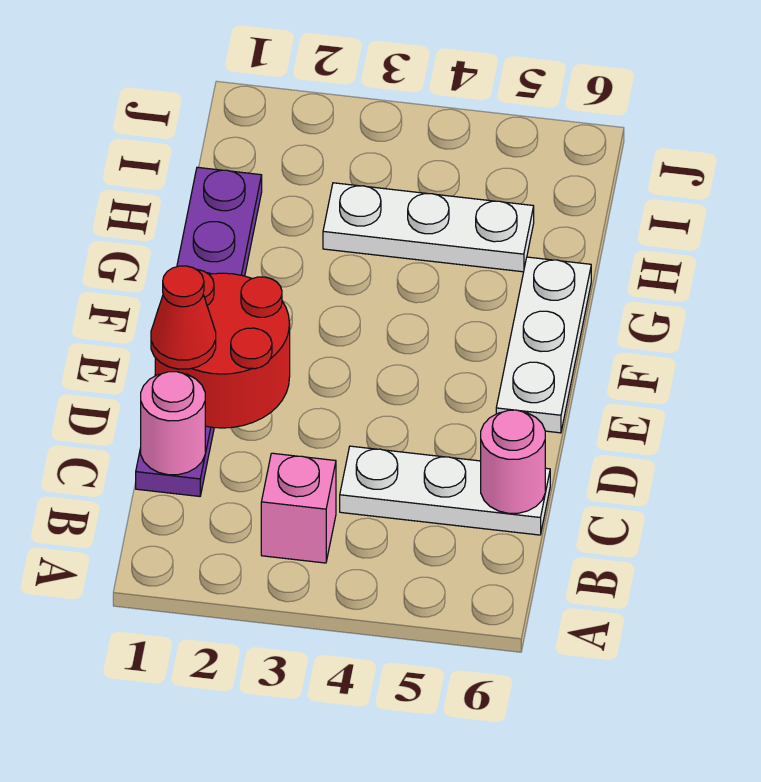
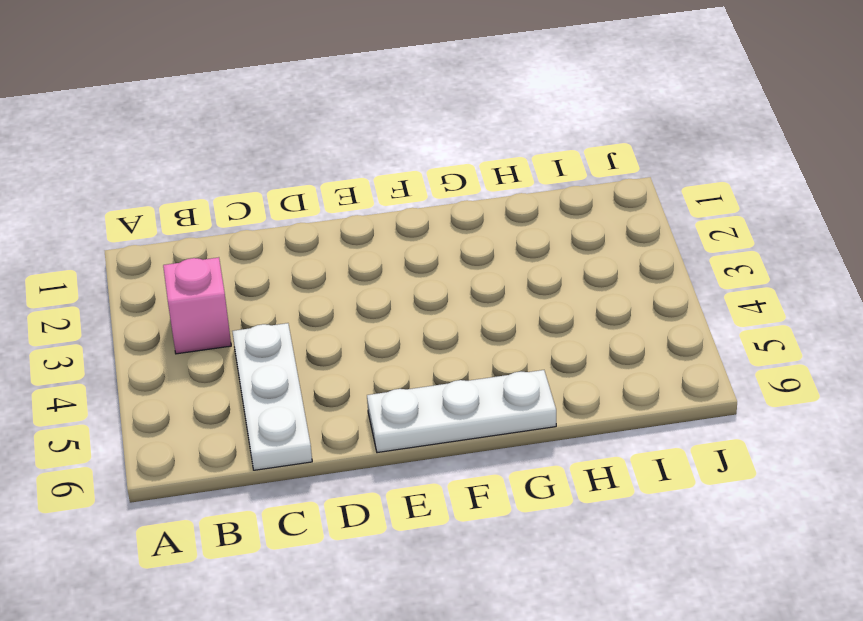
none -> purple plate C1:H1 level 1
none -> white plate H3:H5 level 1

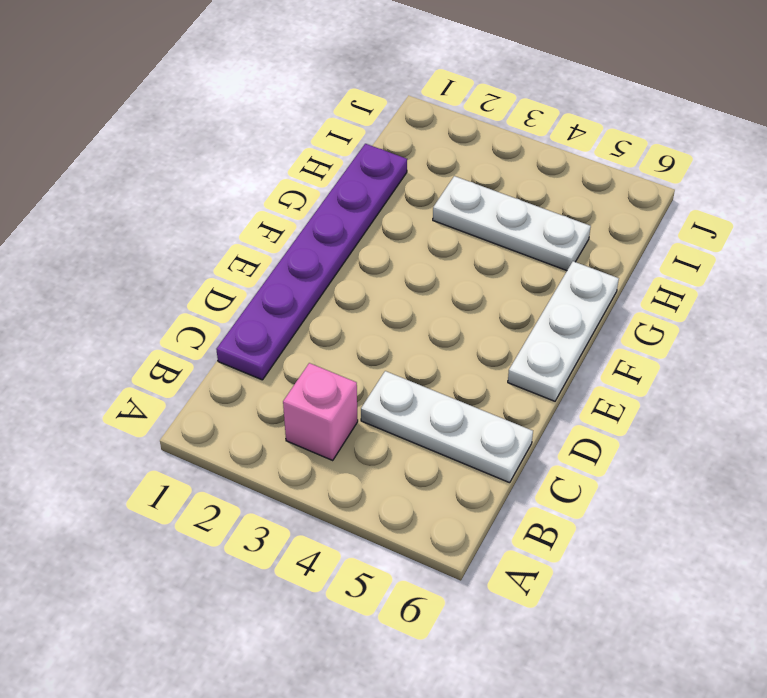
none -> pink round brick C1 level 2
none -> pink round brick C6 level 2

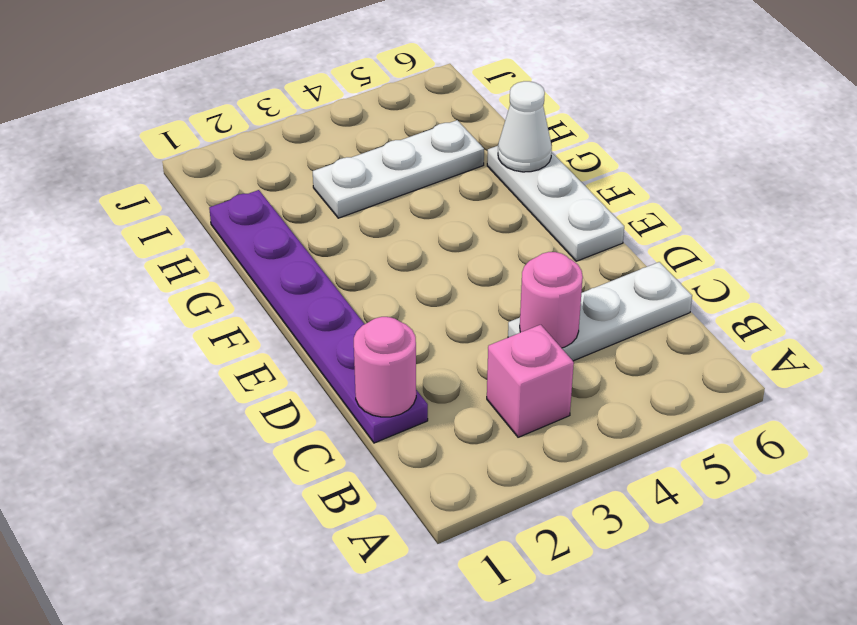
pink round brick C4 level 2 -> pink round brick C6 level 2
white cone G6 level 2 -> none
none -> red round brick D1:E2 level 2
none -> red cone D1 level 3

